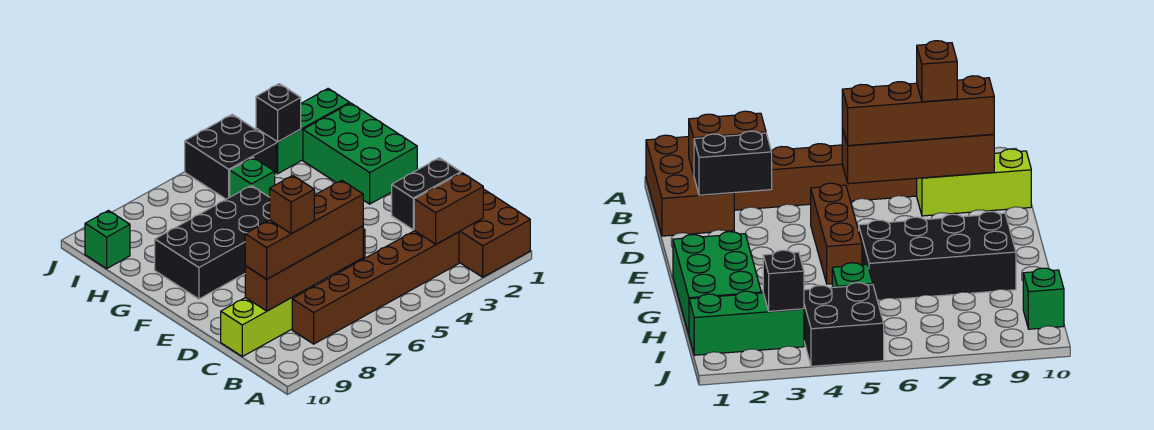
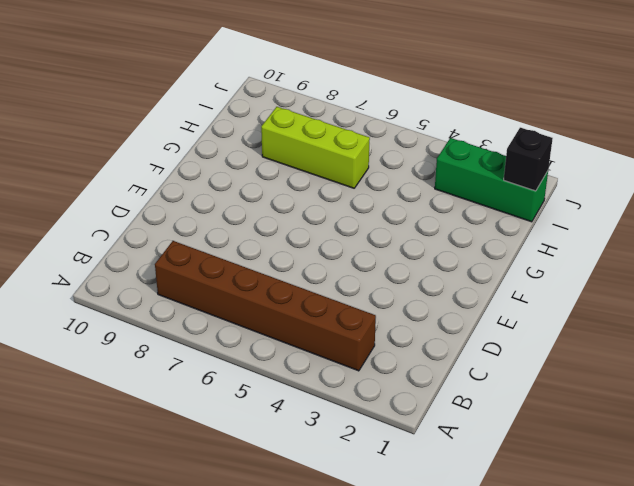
lime brick H6:H8 level 1 -> lime brick C8:C10 level 1
black brick I1 level 2 -> black brick I3 level 2
none -> brown brick A1:C2 level 1
none -> brown brick D5:F5 level 1
none -> green brick F1:H2 level 1

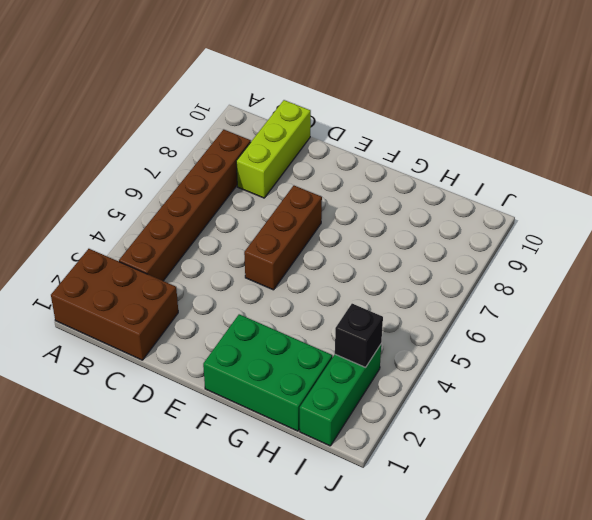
brown brick E5:E7 level 1 -> brown brick D5:F5 level 1
none -> black brick F6:G9 level 1
none -> green brick H5 level 1
none -> black brick I4:J5 level 1

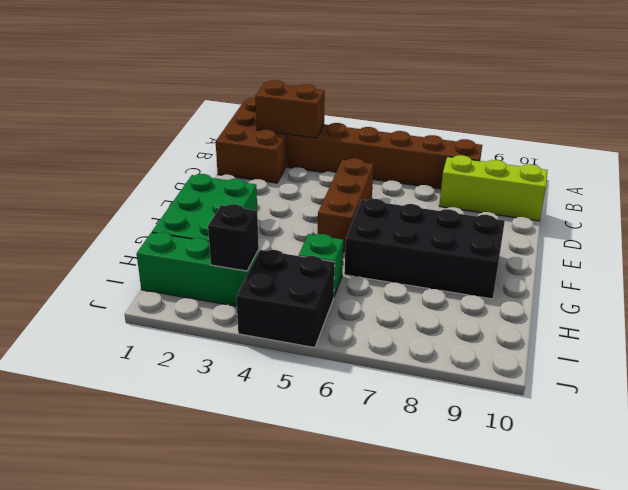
none -> green brick I10 level 1
none -> black brick C2:C3 level 2
none -> brown brick C6:C9 level 2

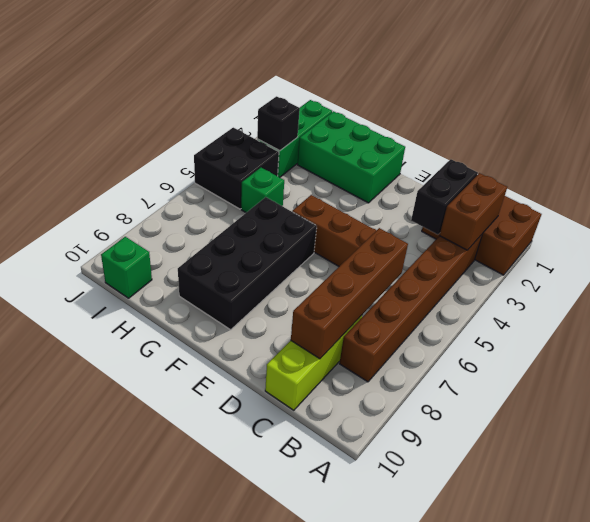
none -> brown brick C6:C9 level 3
none -> brown brick C8 level 4

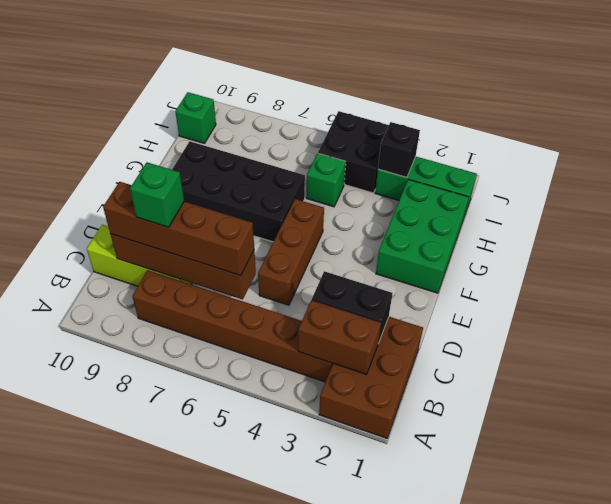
green brick C8 level 4 -> brown brick C8 level 4

